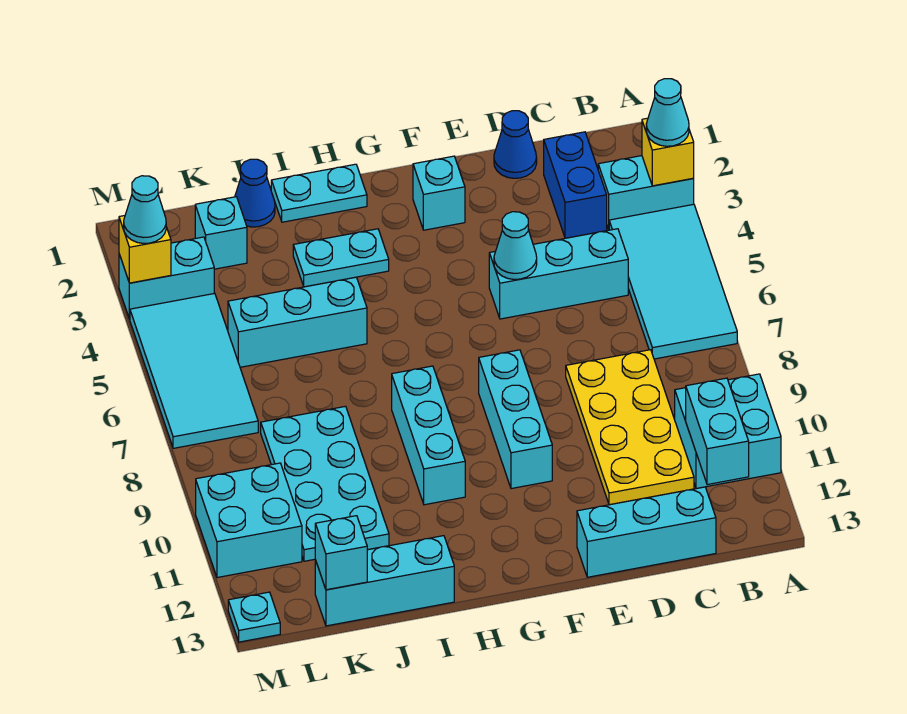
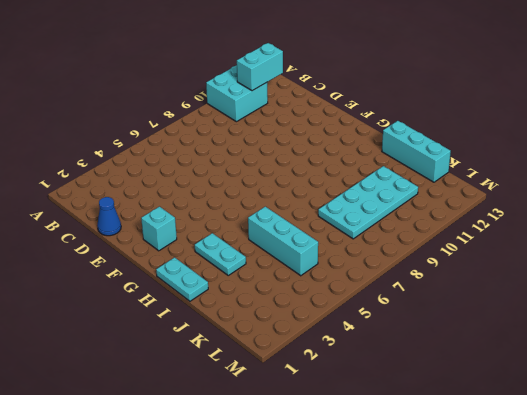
none -> cyan brick A3:B3 level 1
none -> cyan tile A4:B7 level 1
none -> blue brick C2:C3 level 1

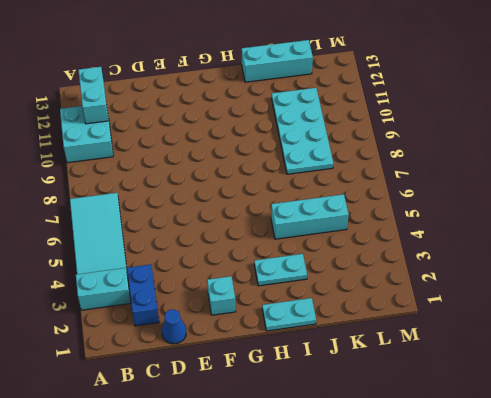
none -> cyan brick C5:E5 level 1
none -> yellow plate C8:D11 level 1
none -> cyan brick C13:E13 level 1

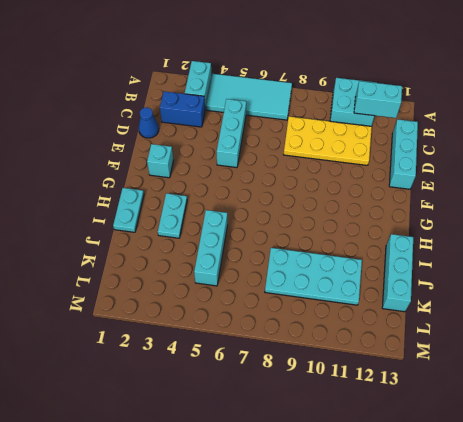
none -> cyan brick F8:F10 level 1
none -> cyan brick H8:H10 level 1
none -> blue cone J1 level 1

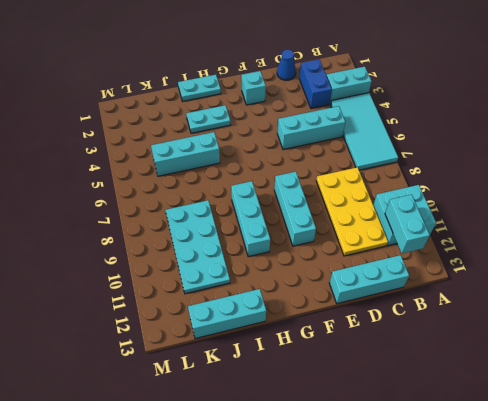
none -> blue cone J1 level 1
none -> cyan brick K2 level 1
none -> cyan brick L3:M3 level 1

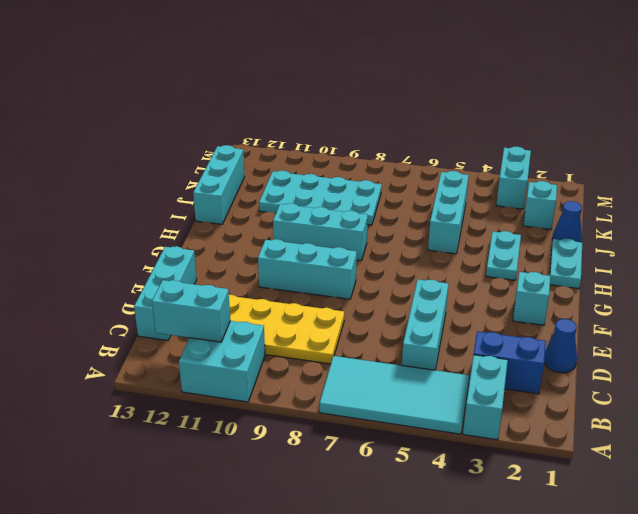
none -> cyan tile L4:M7 level 1
none -> cyan brick L10:M11 level 1
none -> cyan plate M13 level 1

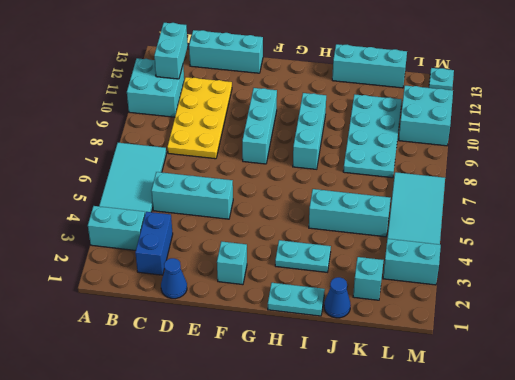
none -> yellow brick A3 level 2
none -> cyan cone E5 level 2
none -> cyan brick K13 level 2

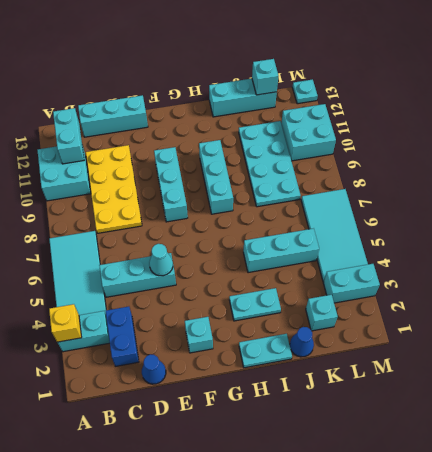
none -> yellow brick M3 level 2
none -> cyan cone A3 level 3
none -> cyan cone M3 level 3

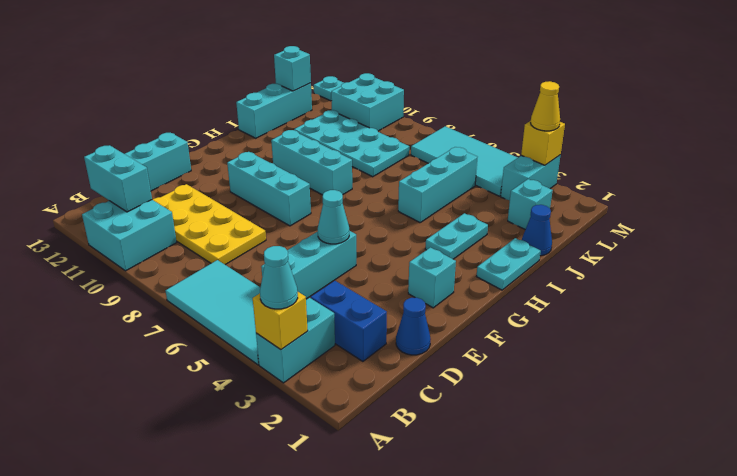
yellow cone M3 level 3 -> cyan cone M3 level 3

